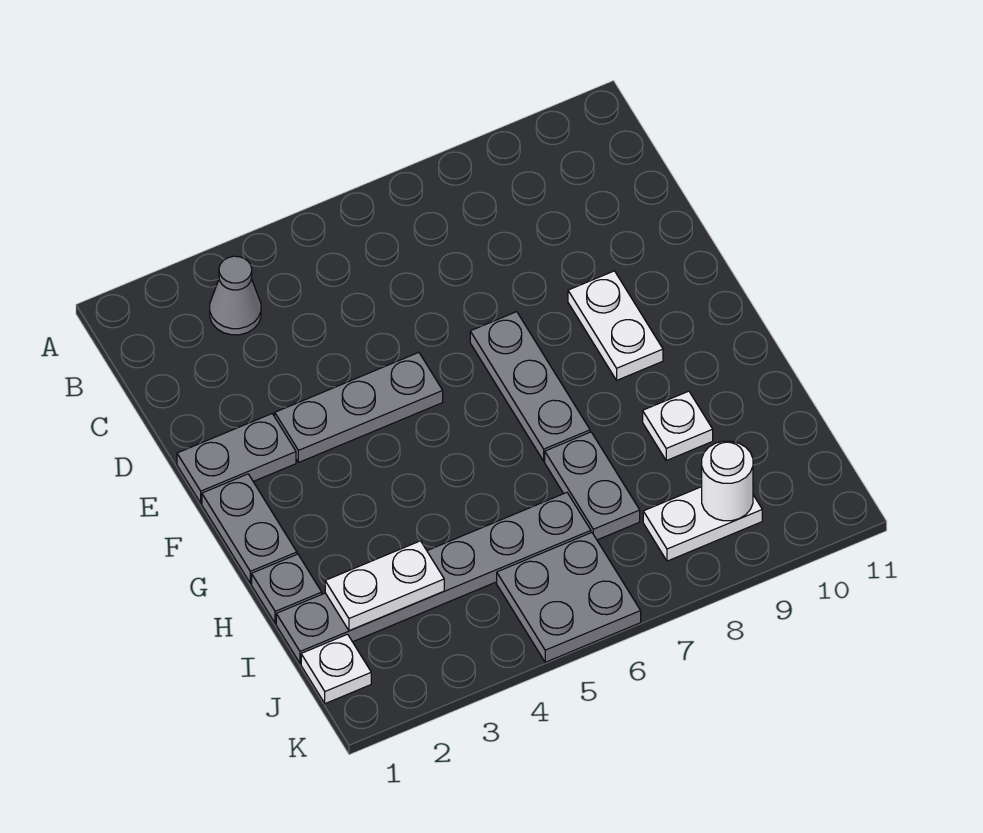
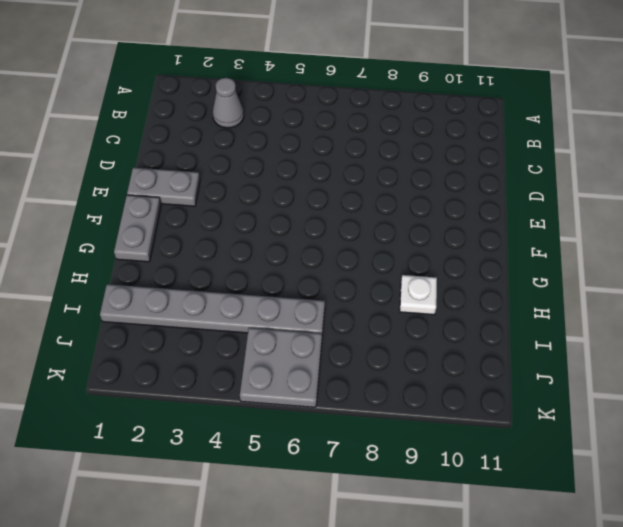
none -> grey plate E3:E5 level 1
none -> grey plate E7:G7 level 1
none -> white plate E9:F9 level 1

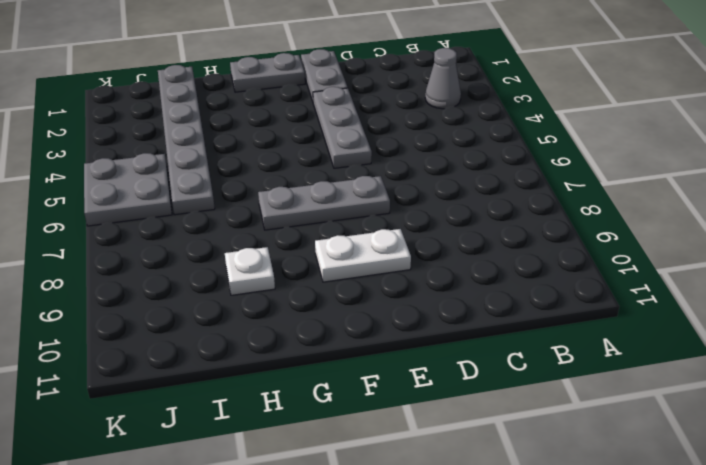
none -> grey plate H1 level 1
none -> grey plate H7:I7 level 1
none -> white plate J1 level 1

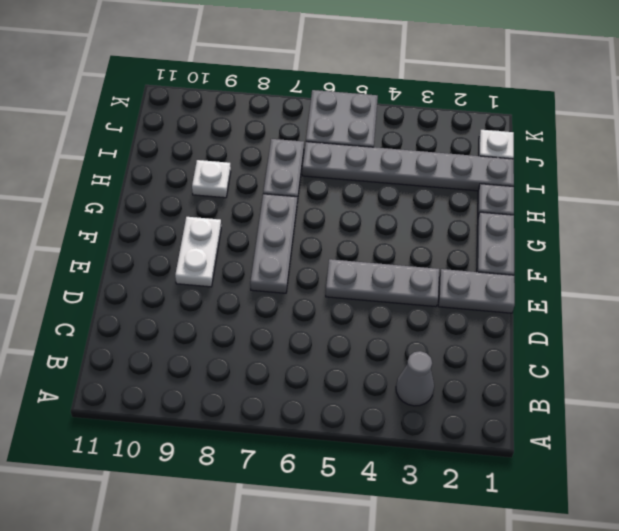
none -> white plate J8:J9 level 1
none -> white plate I2:I3 level 2
none -> white round brick J9 level 2

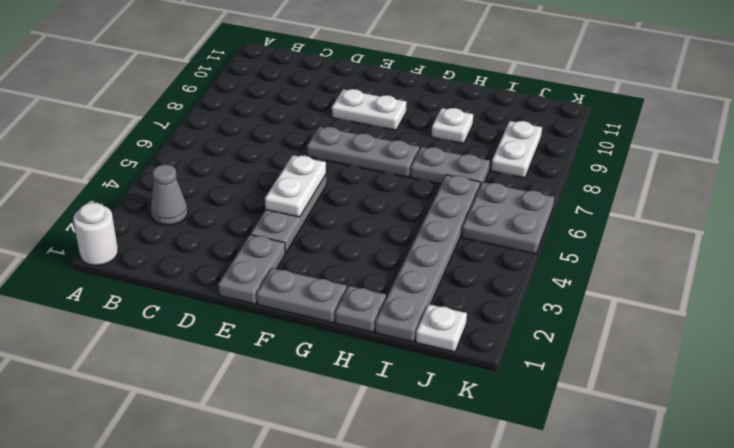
white round brick A1 level 1 -> white round brick J9 level 2
white plate E4:E5 level 2 -> white plate I2:I3 level 2

